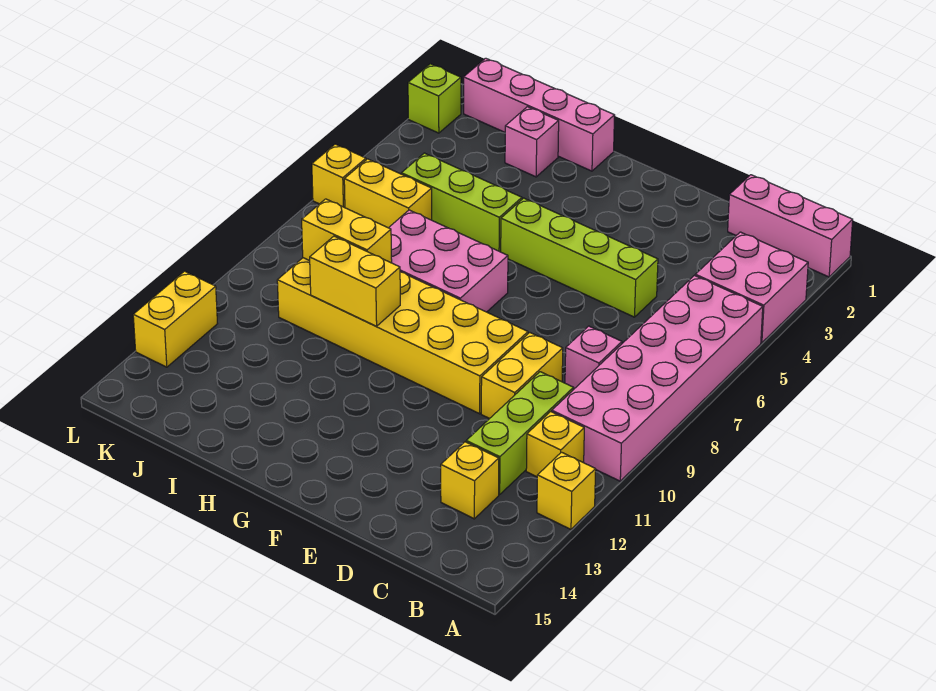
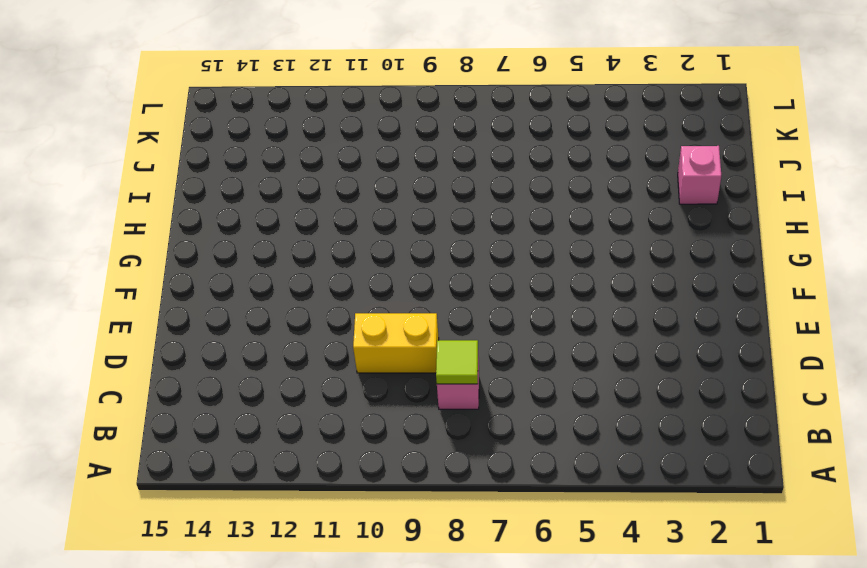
lime tile C8 level 2 -> none
none -> pink brick A1:C1 level 1
none -> pink brick A3:B4 level 1
none -> pink brick A5:B10 level 1

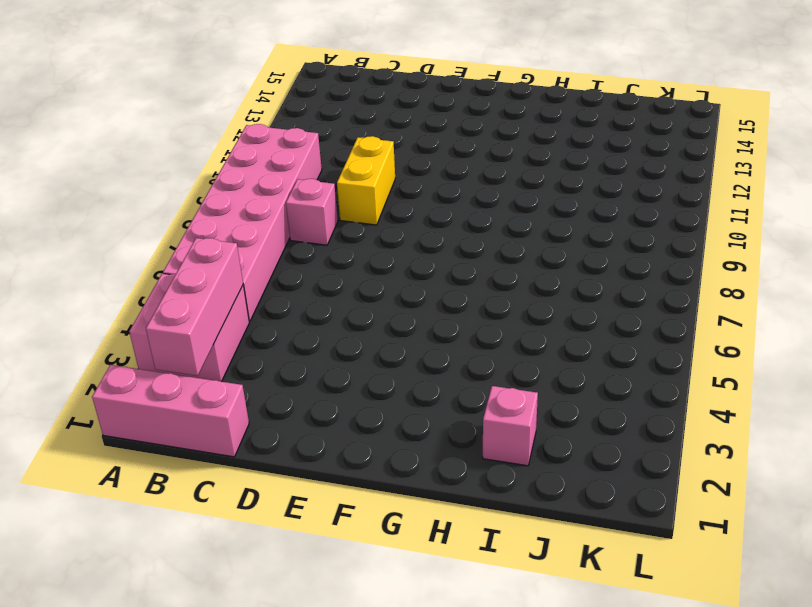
pink brick B2:B4 level 2 -> none
none -> yellow brick A12 level 1
none -> yellow brick B11 level 1
none -> lime brick C10:C12 level 1

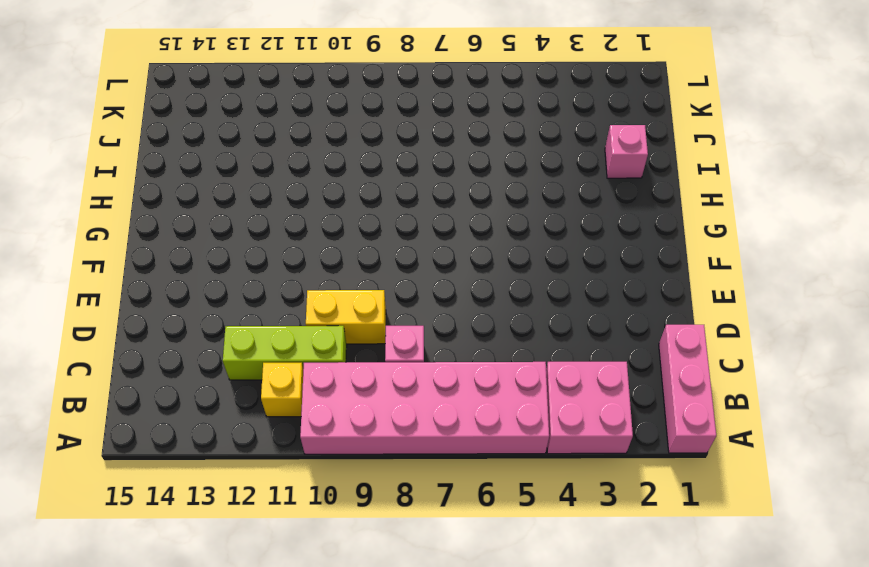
none -> yellow brick A12 level 1
none -> yellow brick C13 level 1
none -> lime brick D5:G5 level 1

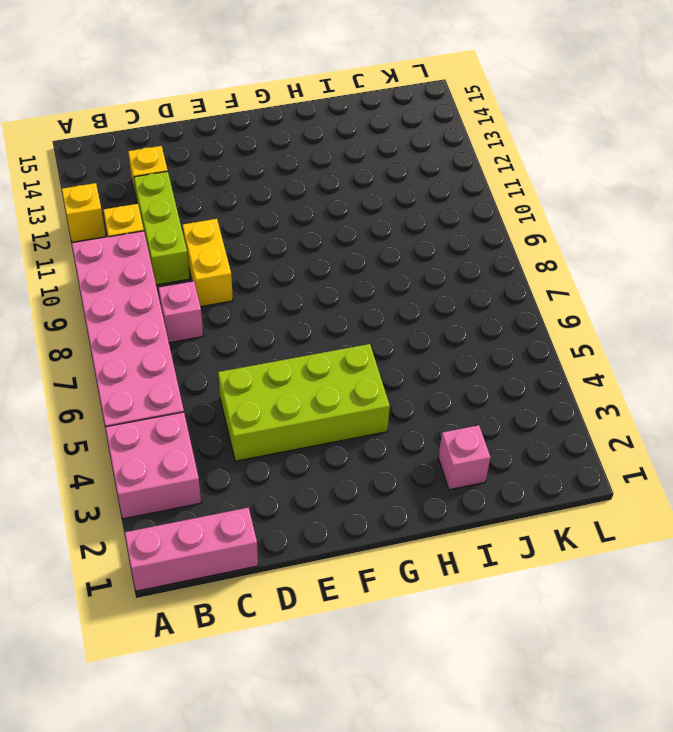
lime brick D4:G5 level 1 -> lime brick D5:G5 level 1
none -> yellow brick E9:J10 level 1
none -> pink brick G7:I8 level 1
none -> pink brick H1:K1 level 1

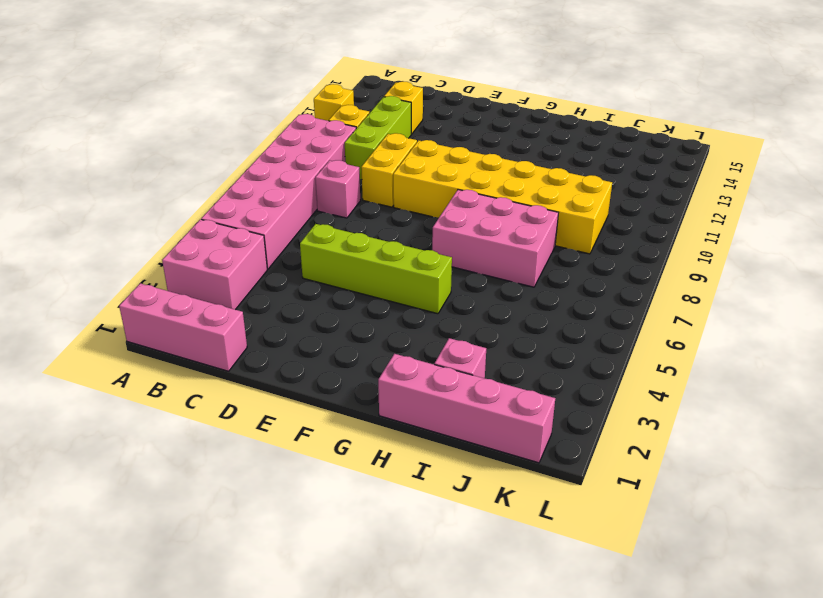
none -> lime brick H5:J5 level 1
none -> yellow brick J6:K6 level 1
none -> lime brick L2 level 1

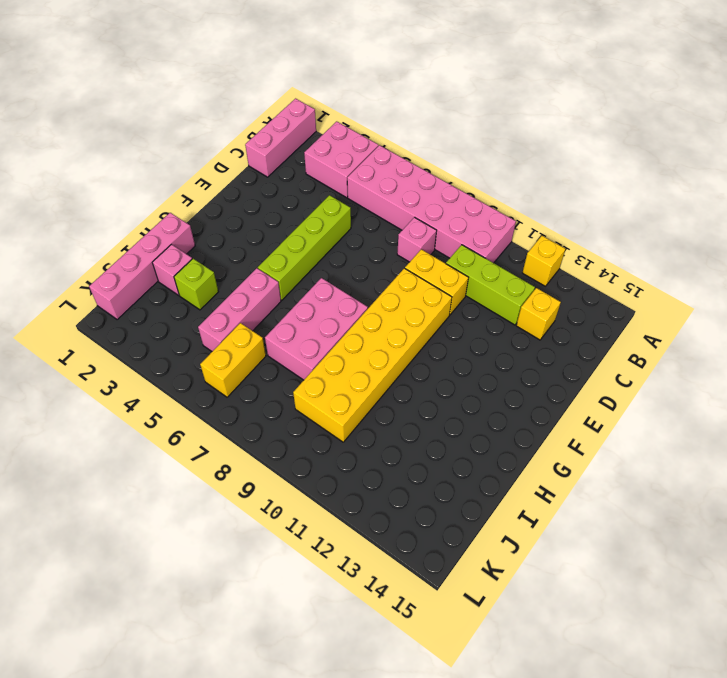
pink brick H5:J5 level 1 -> lime brick H5:J5 level 1
lime brick I3 level 1 -> lime brick L2 level 1
none -> yellow brick B11 level 1
none -> yellow brick L6 level 1
none -> yellow brick L12:L13 level 1

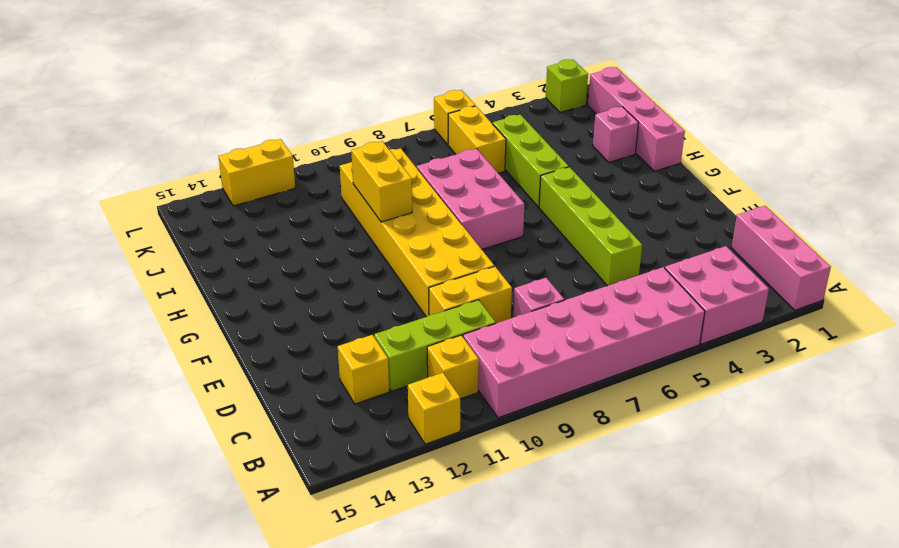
none -> yellow brick I9:J9 level 2

